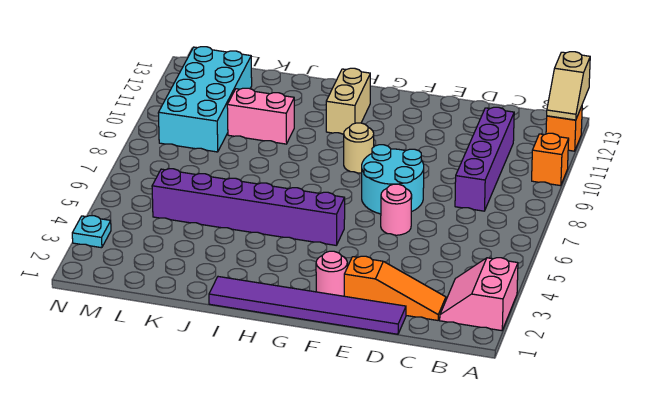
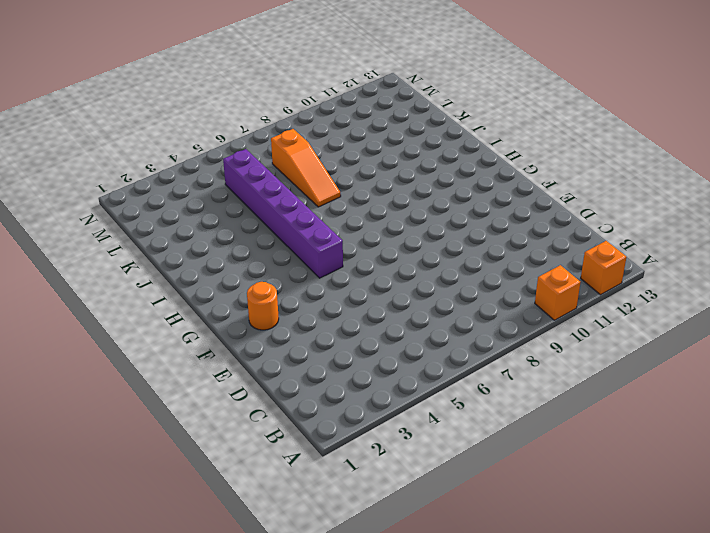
orange round brick F2 level 1 -> pink round brick F2 level 1
orange slope J7:L7 level 1 top L -> orange slope C2:E2 level 1 top E
none -> pink slope A2:B3 level 1 top A
none -> purple brick C8:C11 level 1
none -> purple tile D1:I1 level 1

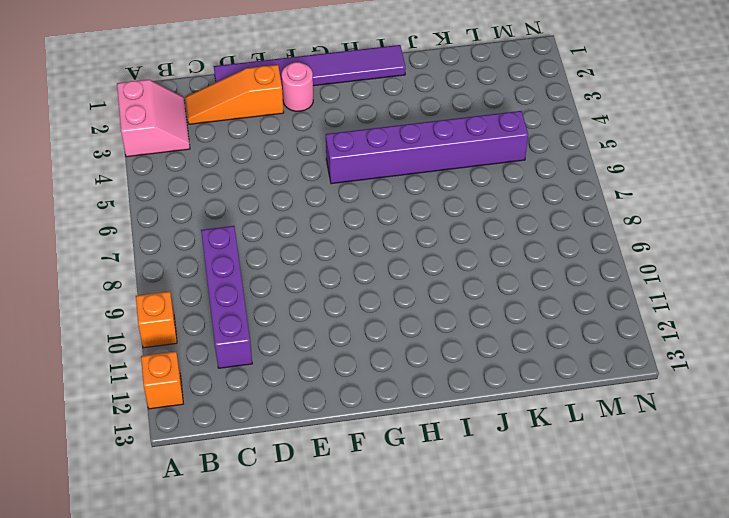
none -> pink round brick E6 level 1
none -> cyan round brick E7:F8 level 1
none -> tan round brick G9 level 1

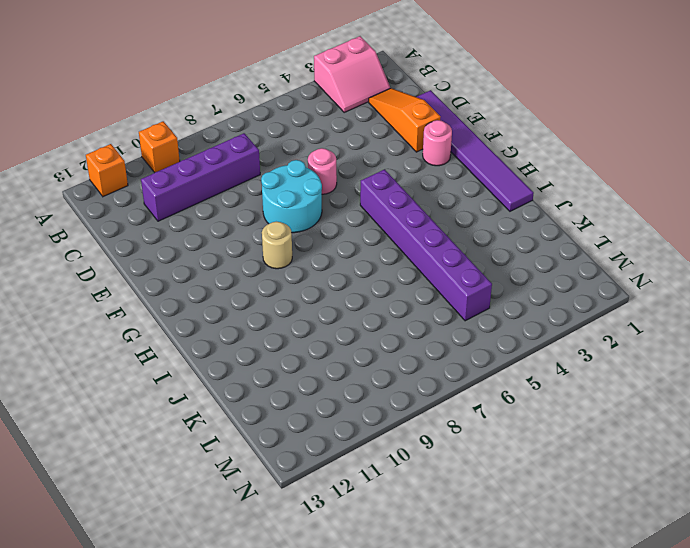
none -> tan brick H11:H12 level 1
none -> pink brick J10:K10 level 1
none -> cyan brick L9:M12 level 1

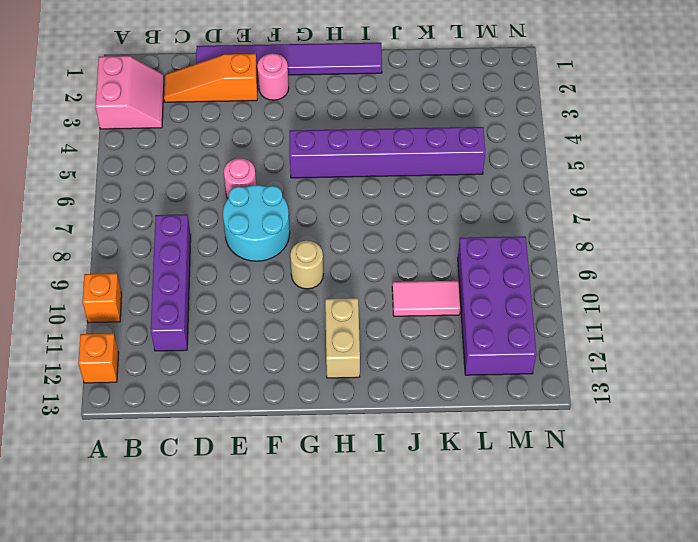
pink tile J10:K10 level 1 -> pink brick J10:K10 level 1
purple brick L9:M12 level 1 -> cyan brick L9:M12 level 1
none -> cyan plate N3 level 1
none -> tan slope A12:A13 level 2 top 13

